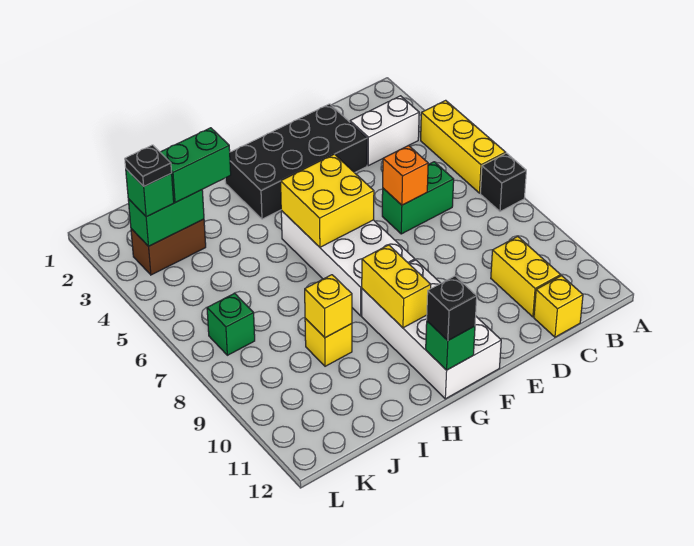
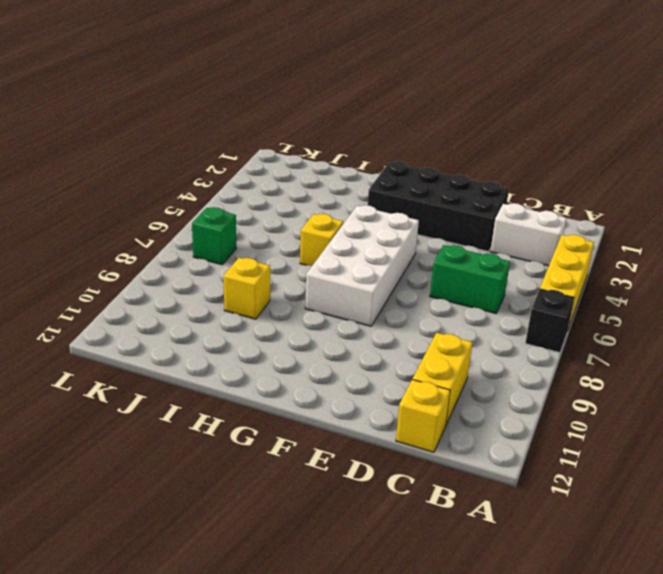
yellow brick H6 level 1 -> yellow brick I9 level 2
none -> white brick F9:G12 level 1
none -> brown brick J3:K3 level 1
none -> orange brick D6 level 2

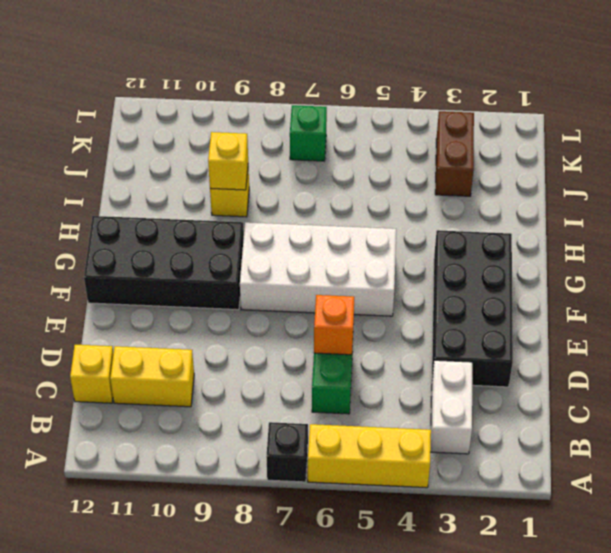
black brick F9:G12 level 1 -> white brick F9:G12 level 1
none -> yellow brick F5:G6 level 2
none -> yellow brick G9:G10 level 2
none -> green brick G12 level 2

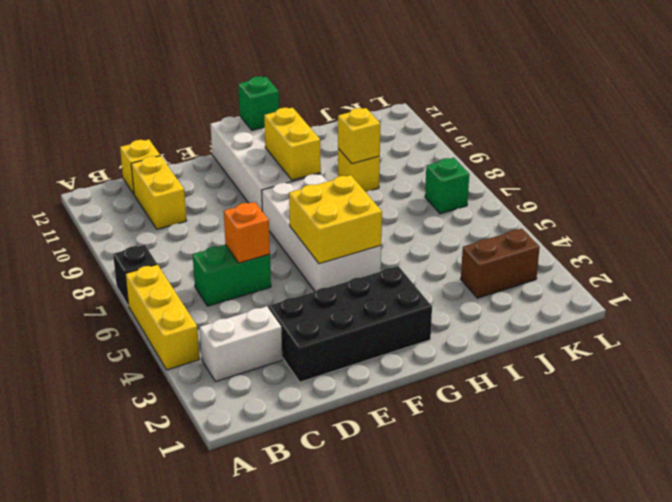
none -> green brick J3:K3 level 2
none -> black brick G12 level 3
none -> green brick I3:J3 level 3

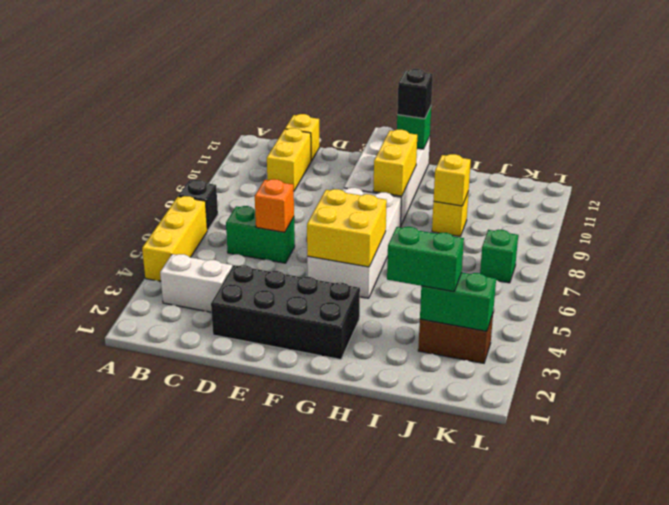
none -> green brick K3 level 3
none -> black plate K3 level 4

